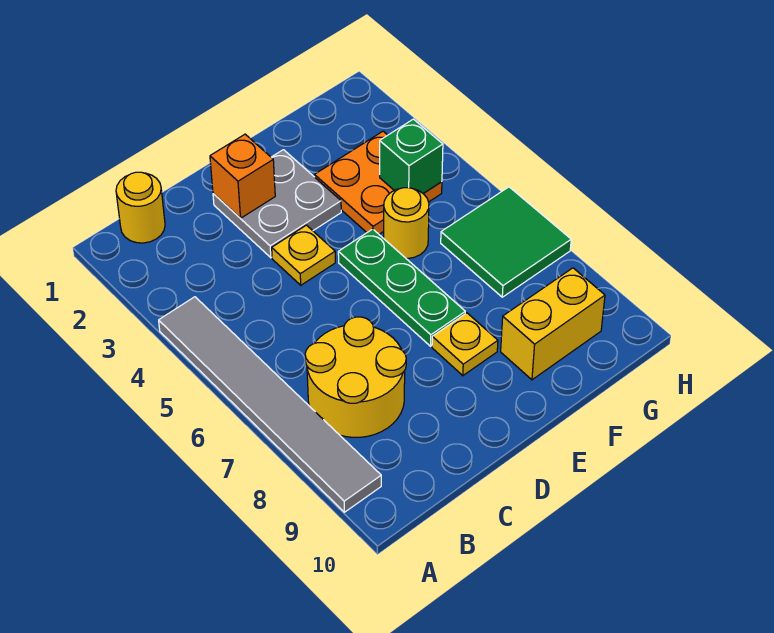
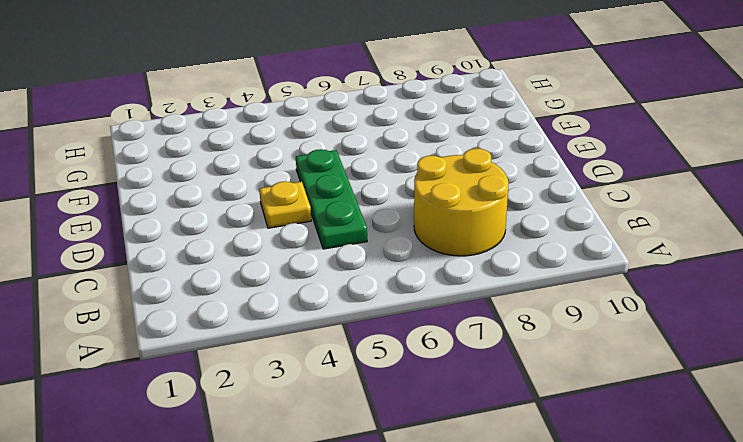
green plate C5:E5 level 1 -> green plate E5:E7 level 1
none -> grey tile A4:A9 level 1
none -> yellow round brick B1 level 1
none -> grey plate D2:E3 level 1

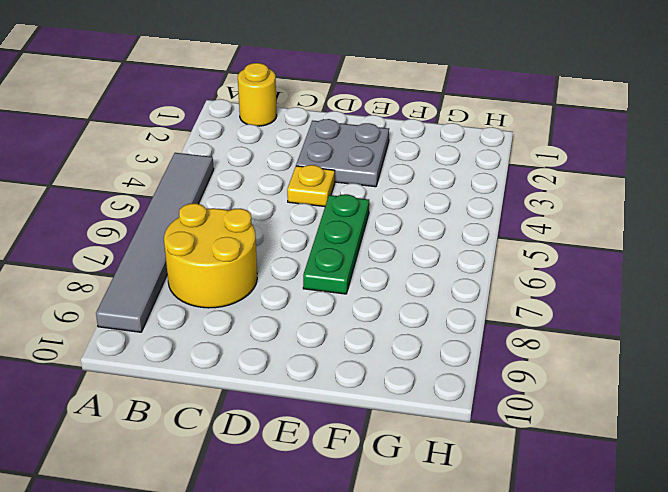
none -> yellow plate E8 level 1
none -> orange plate F3:G4 level 1
none -> yellow round brick F5 level 1

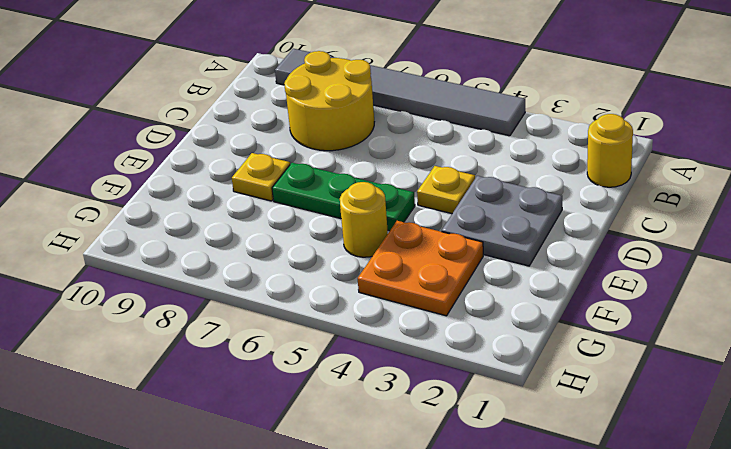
none -> yellow brick F9:G9 level 1
none -> green tile G6:H7 level 1
none -> orange brick D2 level 2

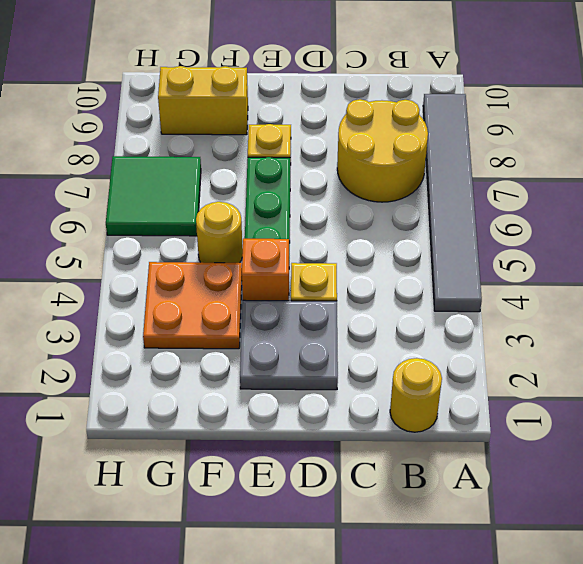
orange brick E4 level 1 -> orange brick D2 level 2
none -> green brick G4 level 2

